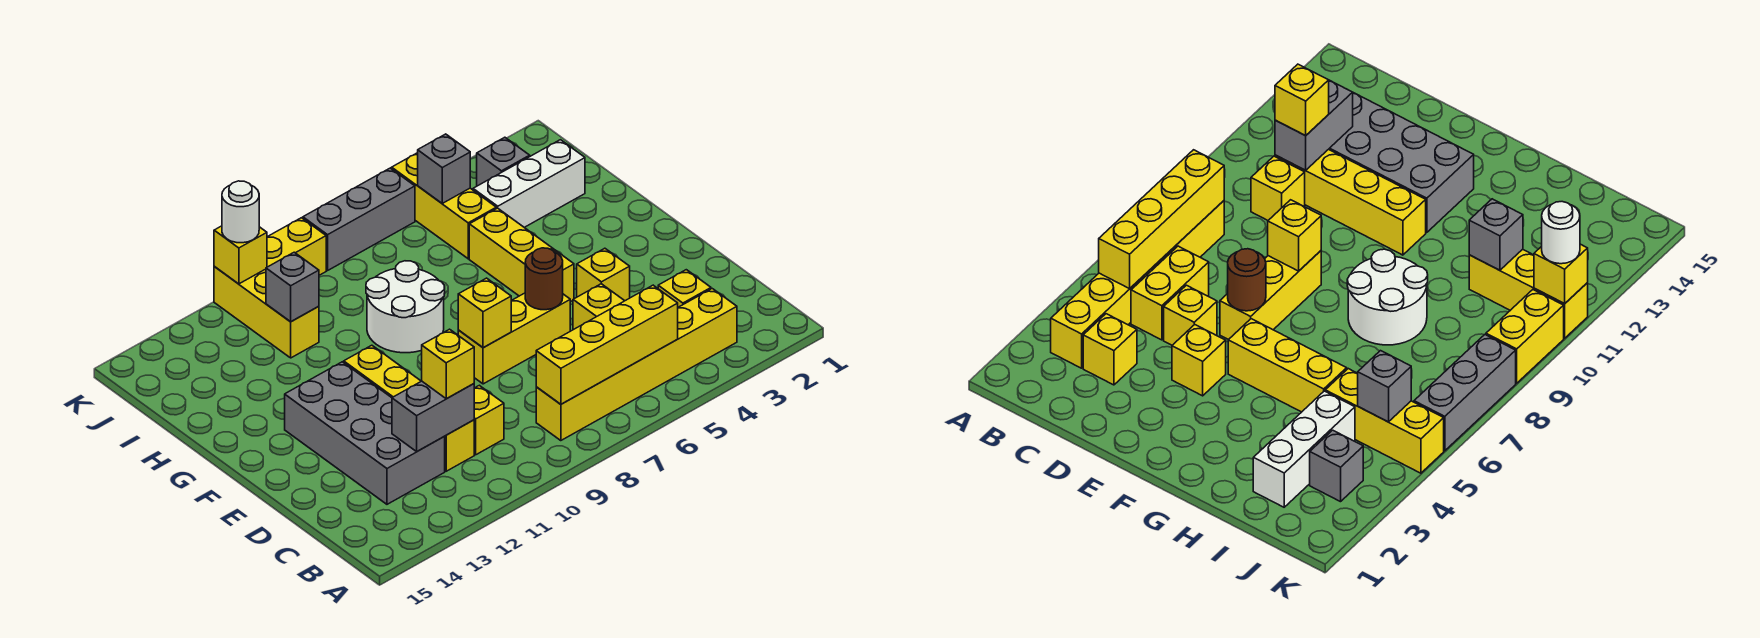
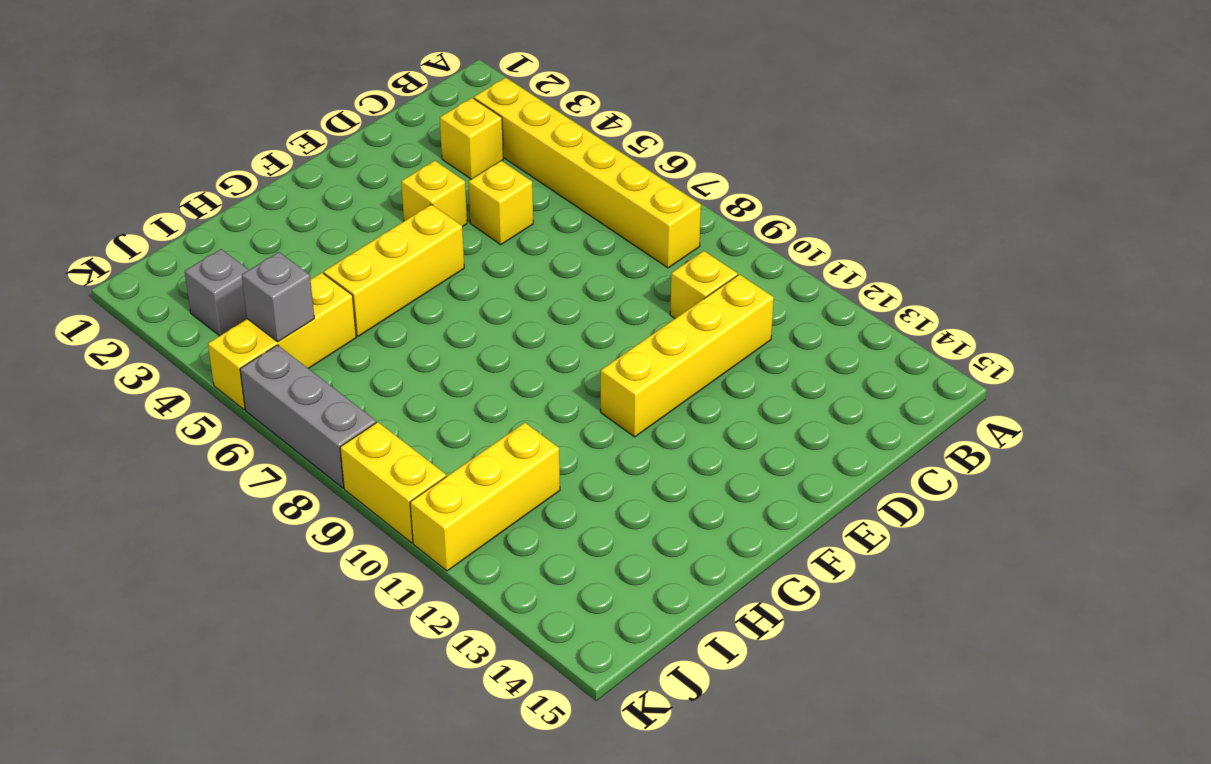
none -> yellow brick C5:C6 level 1
none -> grey brick C12:F13 level 1
none -> yellow brick E6:E8 level 1

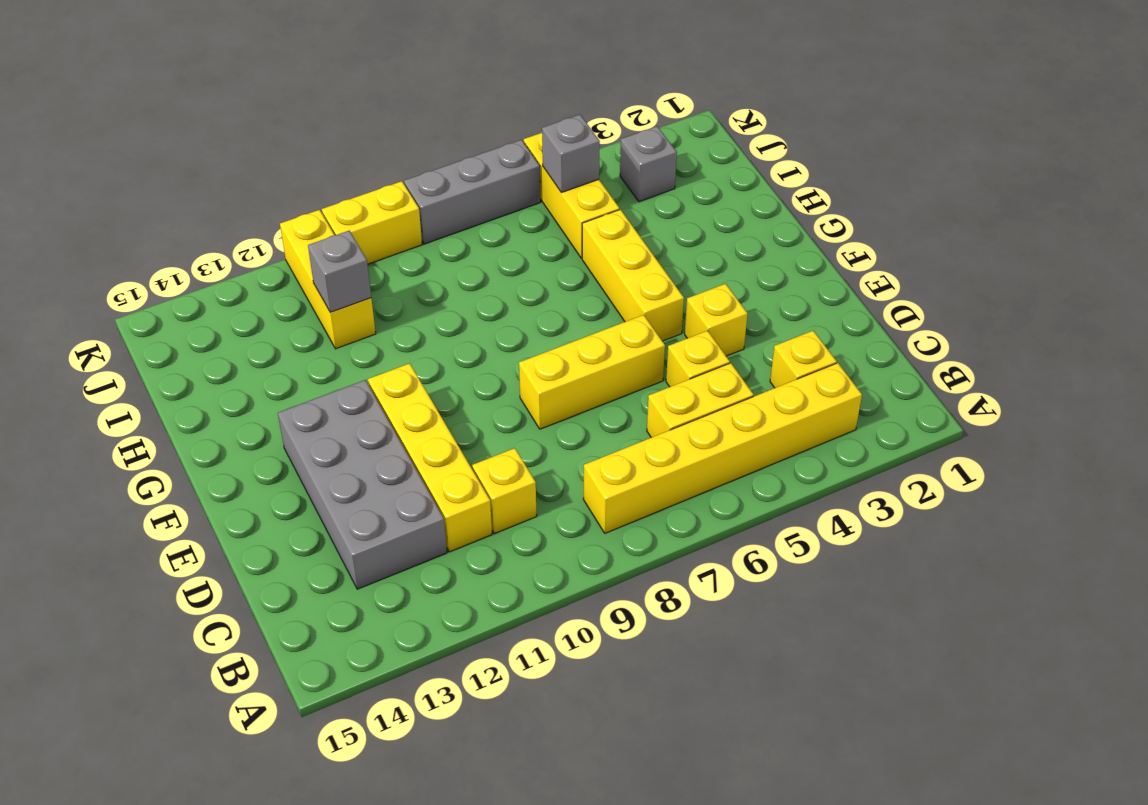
none -> white round brick G8:H9 level 1
none -> white brick I2:I4 level 1
none -> yellow brick B5:B8 level 2

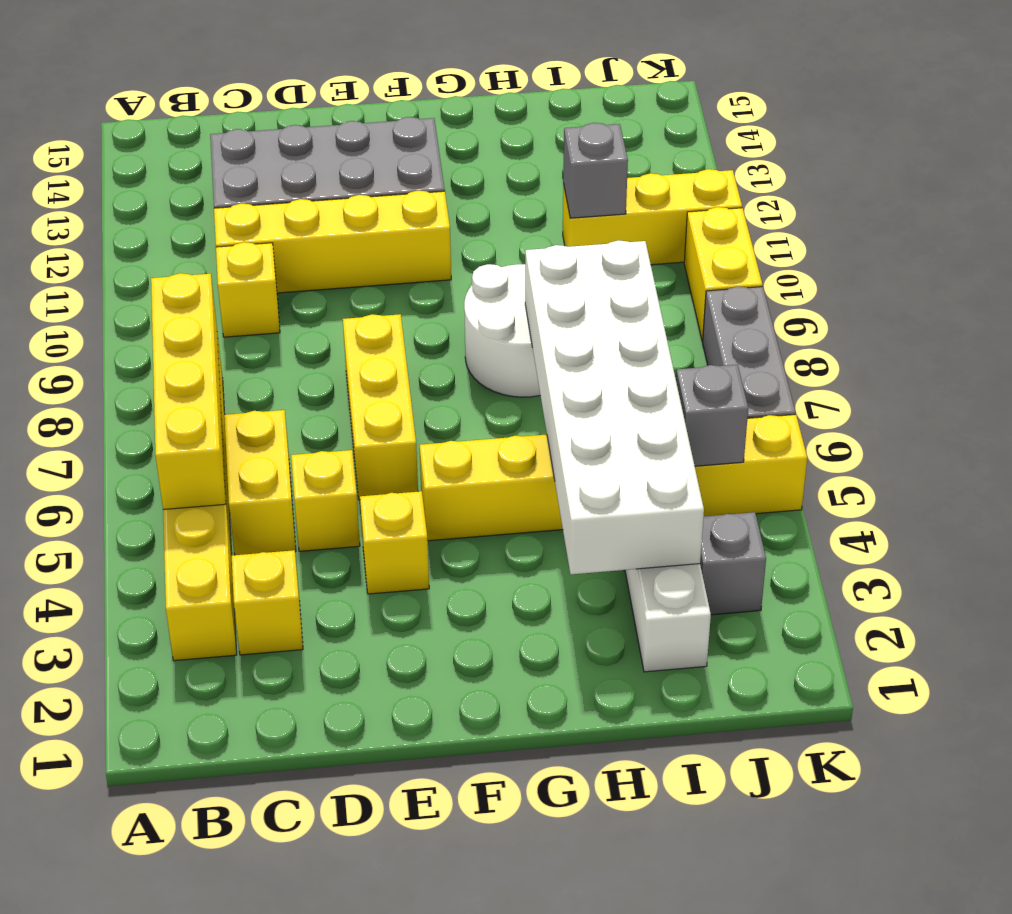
white brick H3:I8 level 2 -> none
none -> grey brick C11:C12 level 2
none -> brown round brick E6 level 2
none -> yellow brick E8 level 2

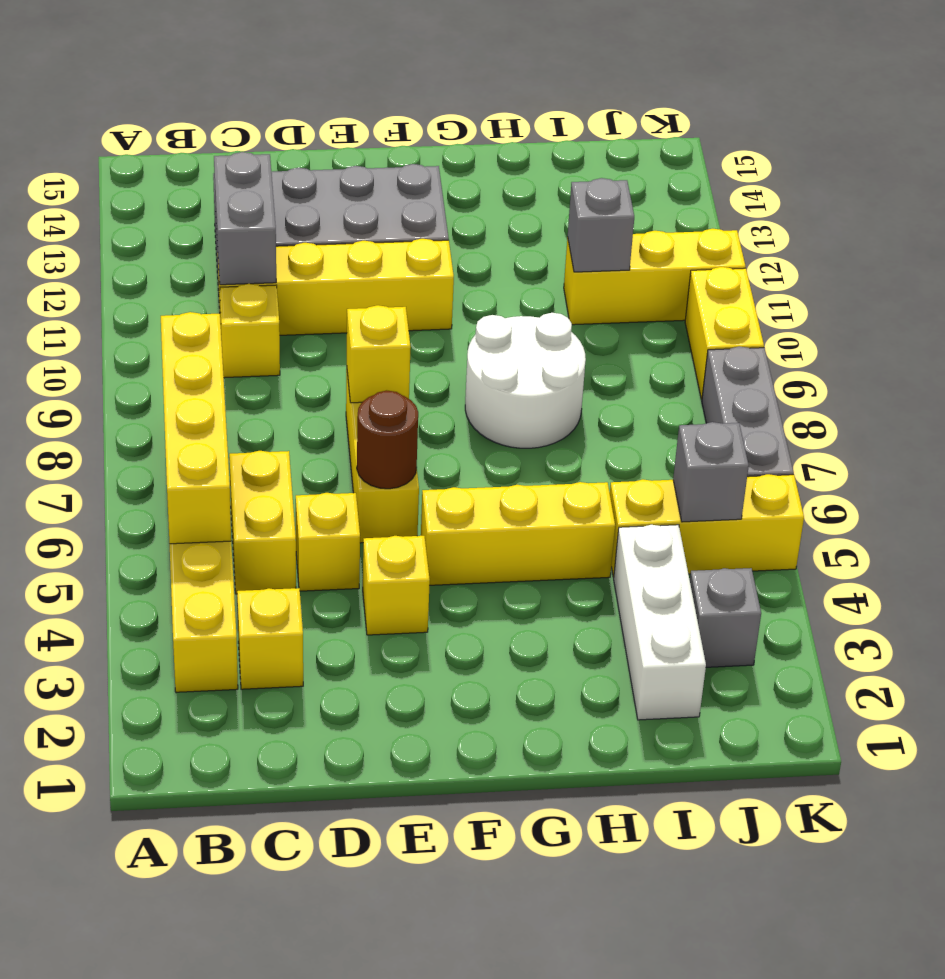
none -> yellow brick K11 level 2
none -> yellow brick C11 level 3
none -> white round brick K11 level 3

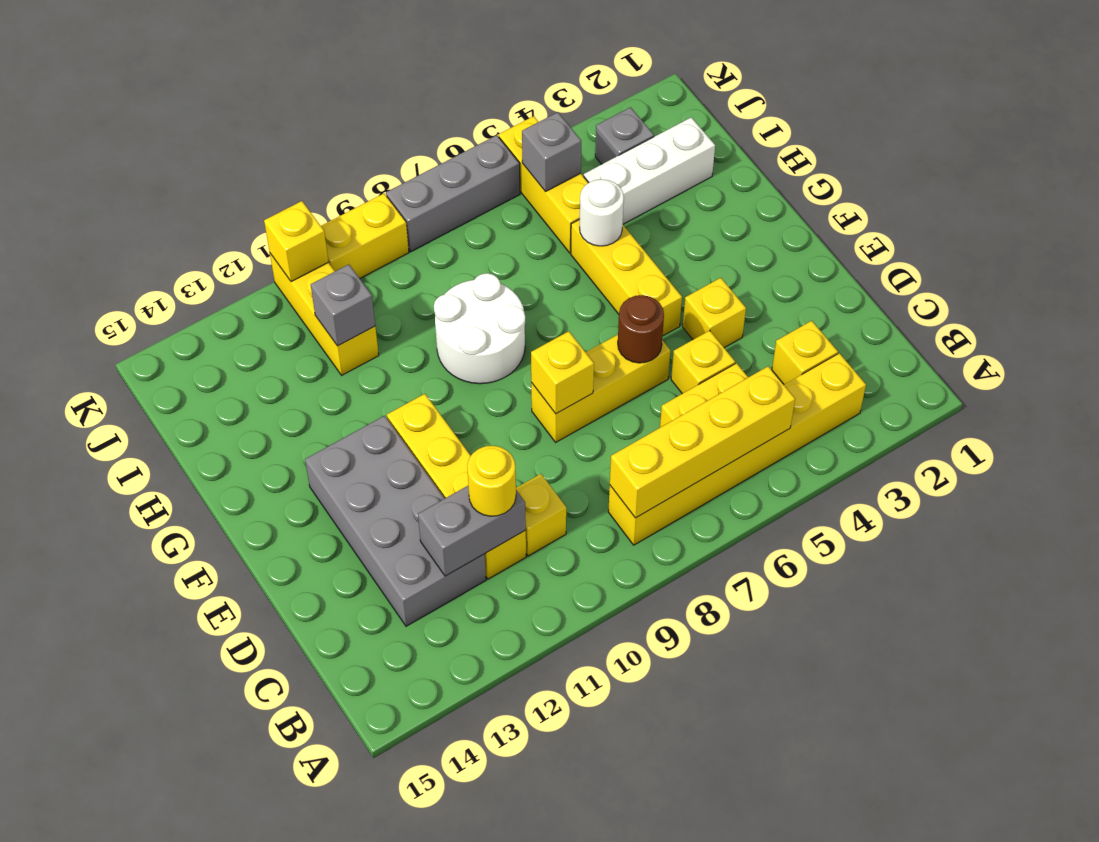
yellow round brick C11 level 3 -> yellow brick C11 level 3
white round brick H5 level 2 -> white round brick K11 level 3

